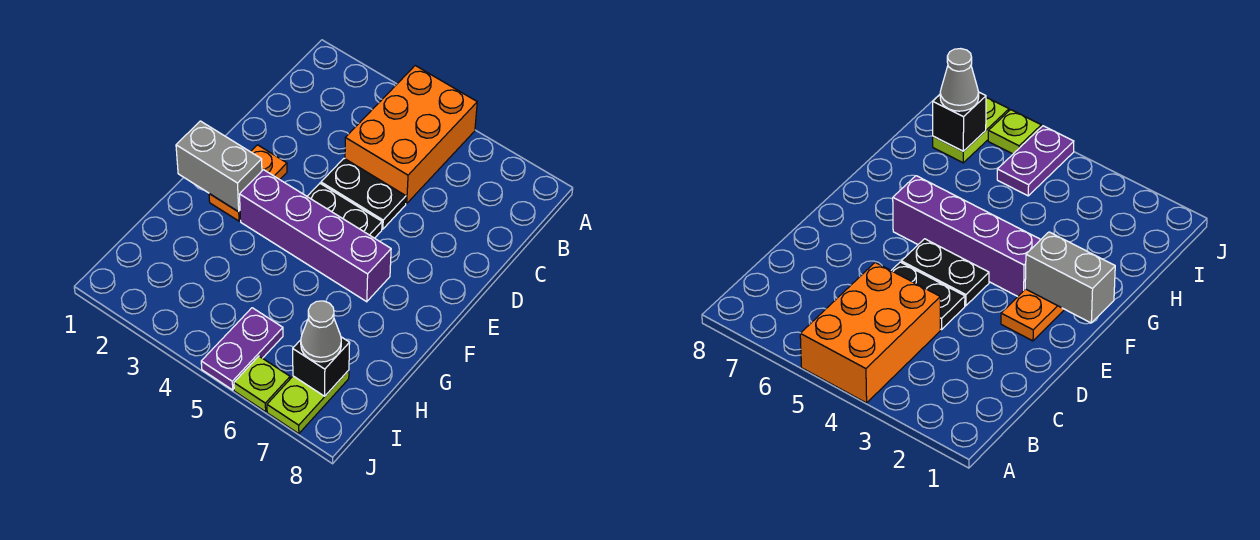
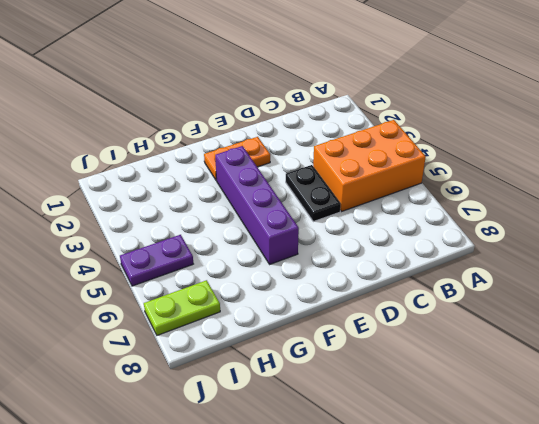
none -> black plate E4:E5 level 1
none -> lime plate J6 level 1

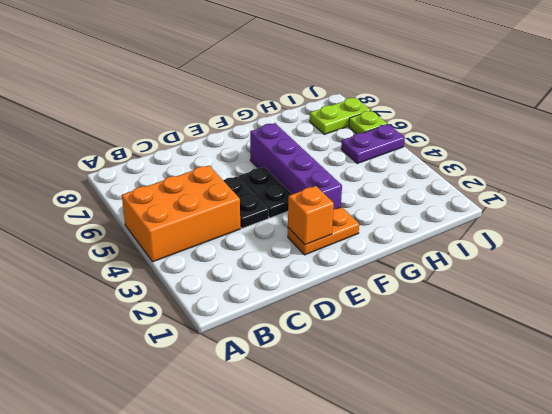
orange brick E2 level 2 -> none
none -> grey brick F1:F2 level 2
none -> black brick I7 level 2

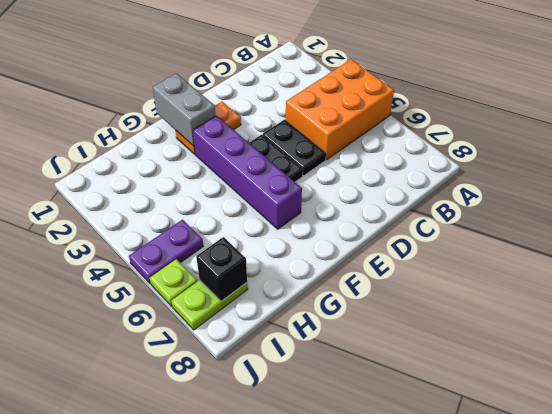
none -> grey cone I7 level 3

